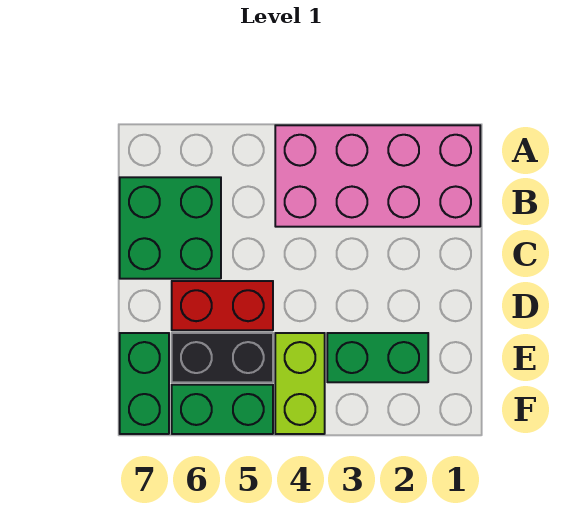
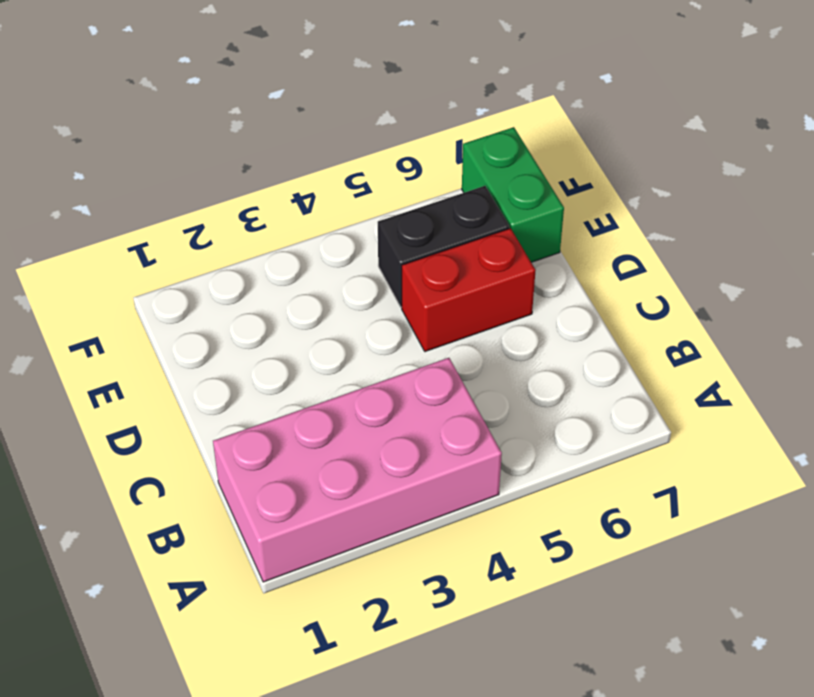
none -> green brick B6:C7 level 1
none -> green brick E2:E3 level 1

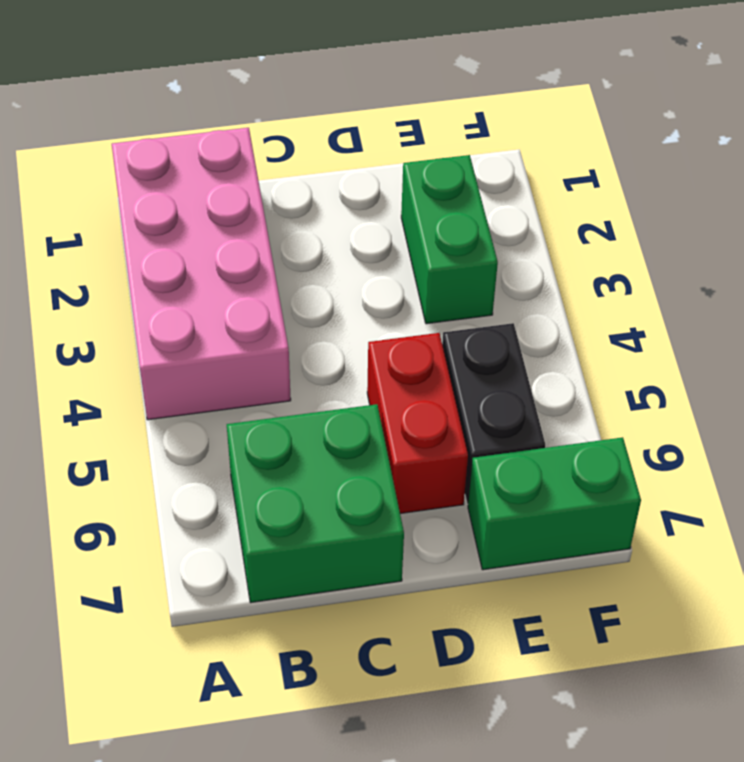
none -> lime brick E4:F4 level 1
none -> green brick F5:F6 level 1

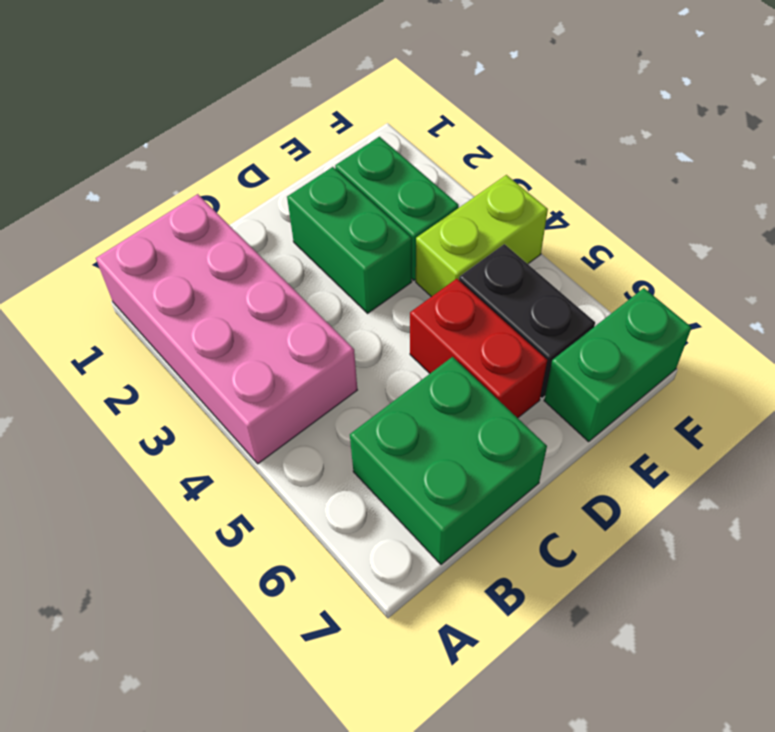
green brick D2:D3 level 1 -> green brick F5:F6 level 1

